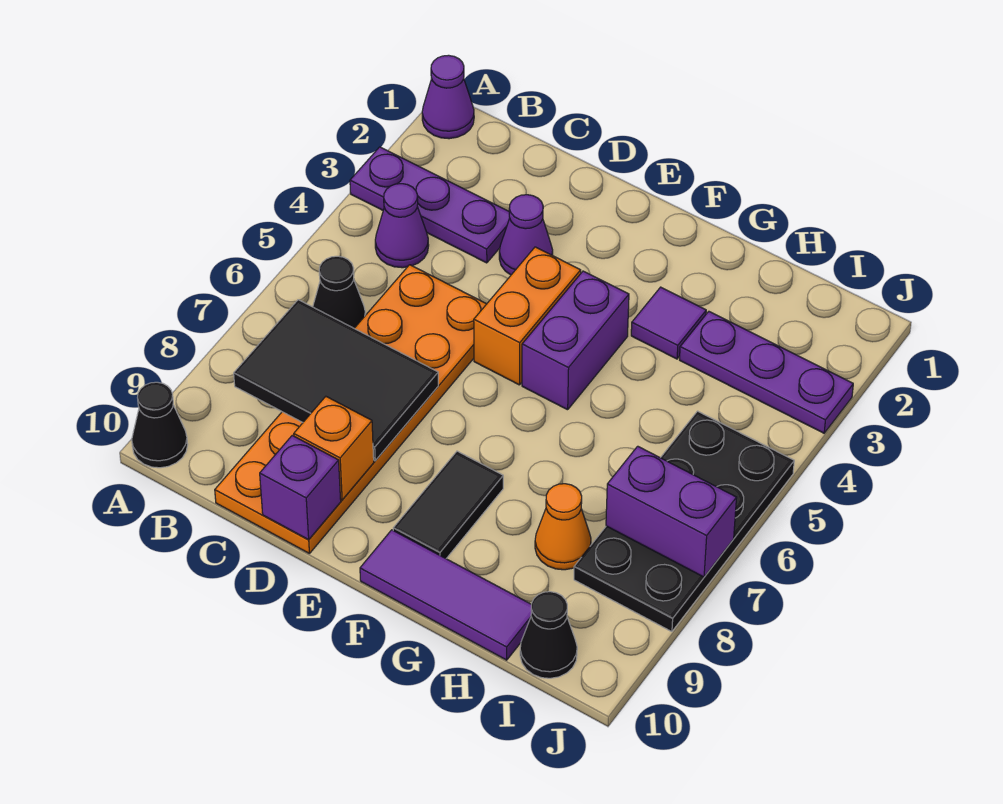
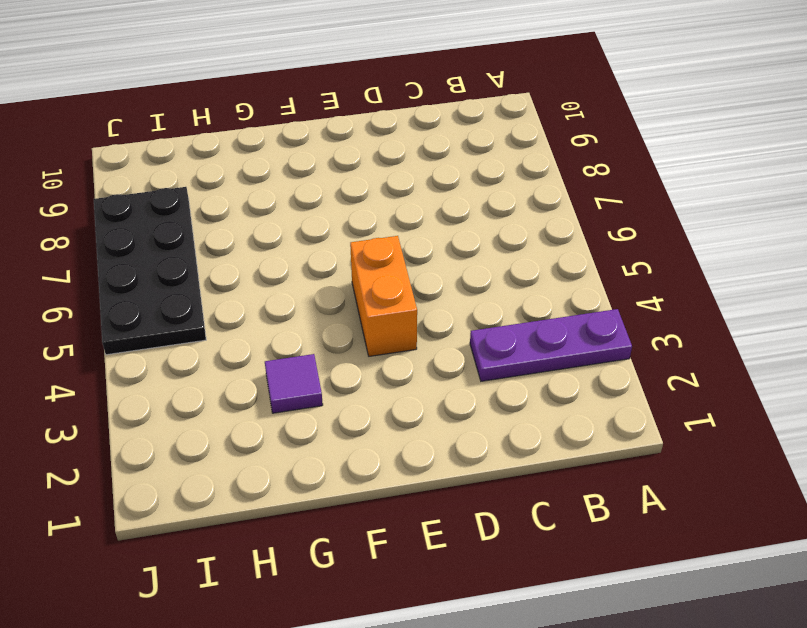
none -> purple cone A1 level 1
none -> black cone A10 level 1
none -> purple cone B4 level 1

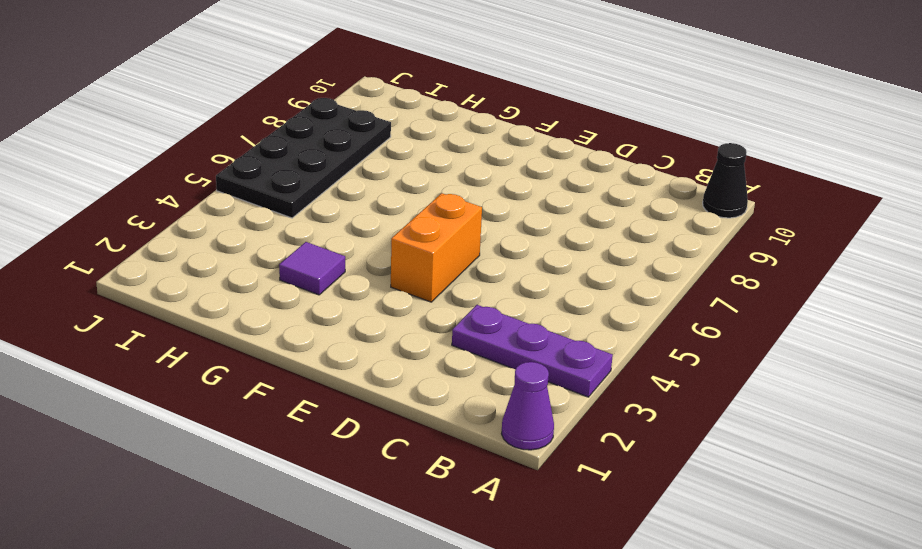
none -> purple cone B4 level 1
none -> black cone B6 level 1
none -> orange plate C5:D10 level 1

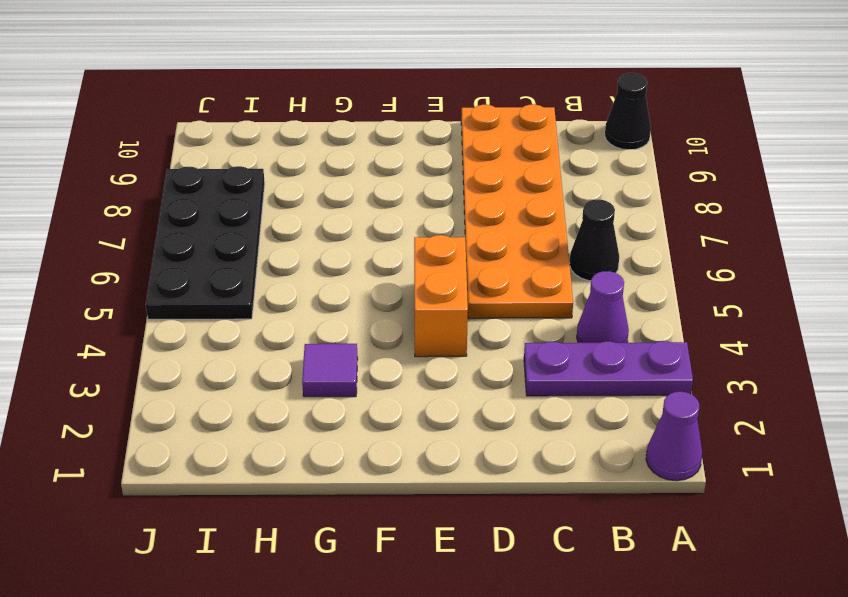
none -> purple cone D3 level 1
none -> purple brick F4:F5 level 1
none -> black tile F8:F9 level 1

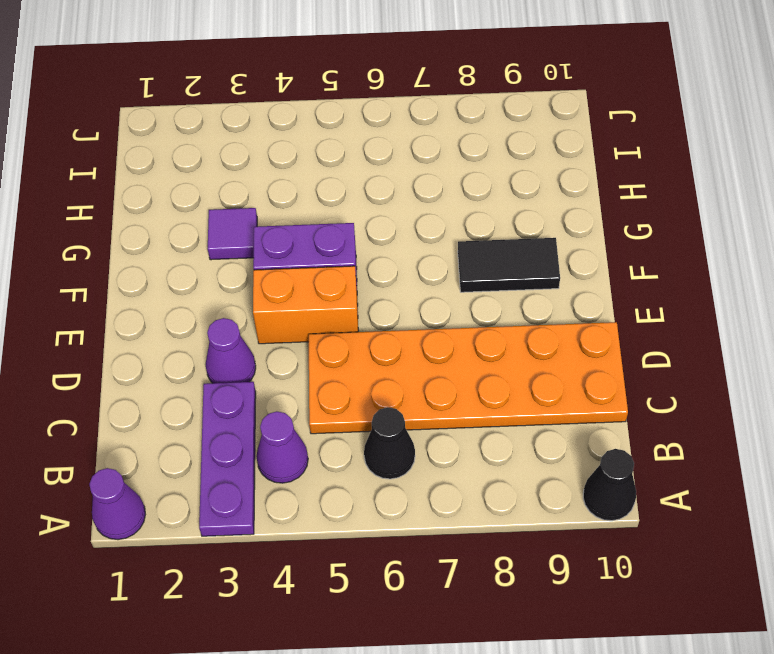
none -> purple tile F10:H10 level 1
none -> purple plate H3:J3 level 1
none -> orange cone H8 level 1

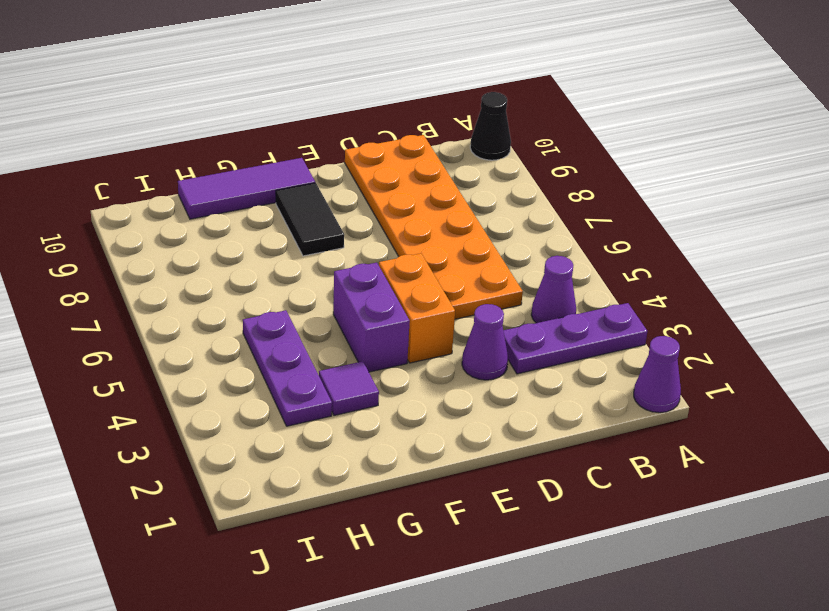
purple plate H3:H5 level 1 -> purple plate H3:J3 level 1
none -> black cone B6 level 1
none -> orange cone H8 level 1
none -> black plate I5:J8 level 1

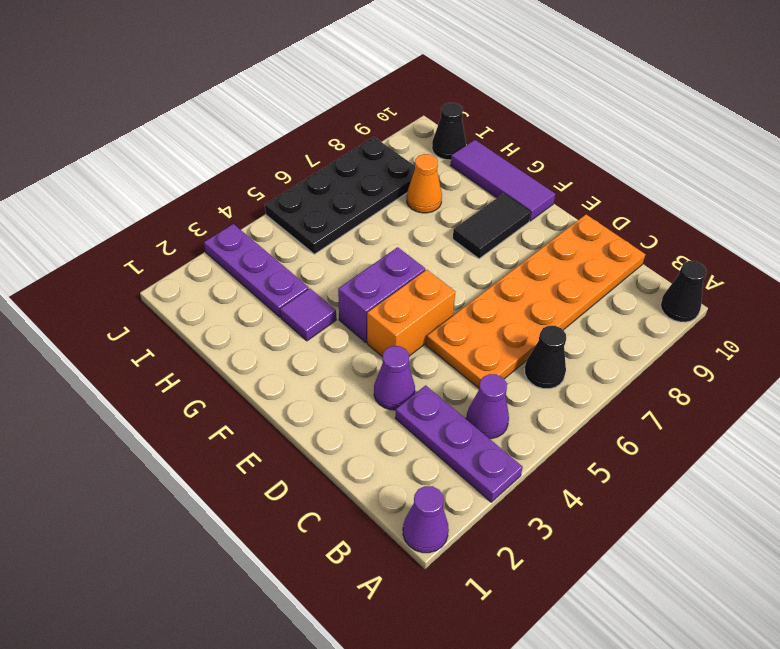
none -> black tile B7:D8 level 2
none -> orange brick D9 level 2
none -> purple brick D10 level 2

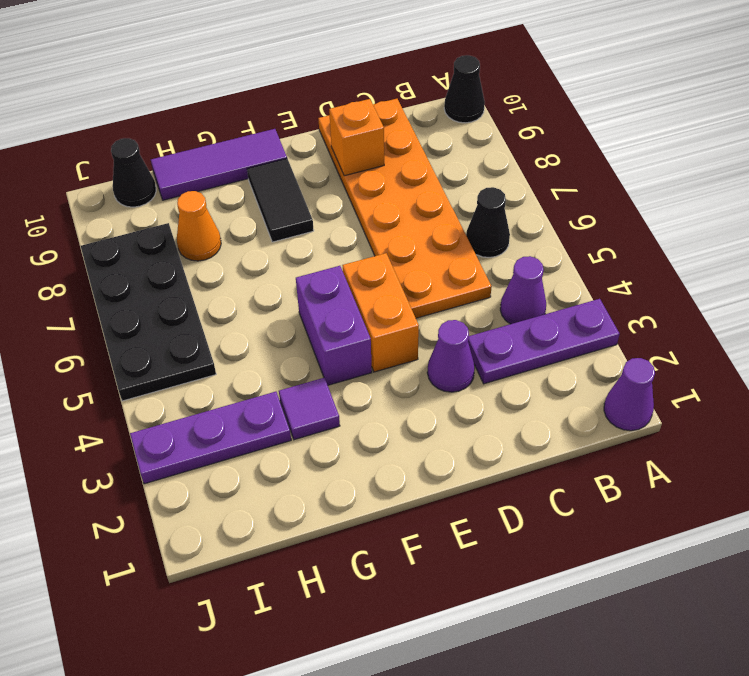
none -> black tile B7:D8 level 2
none -> purple brick D10 level 2
none -> purple brick I7:J7 level 2

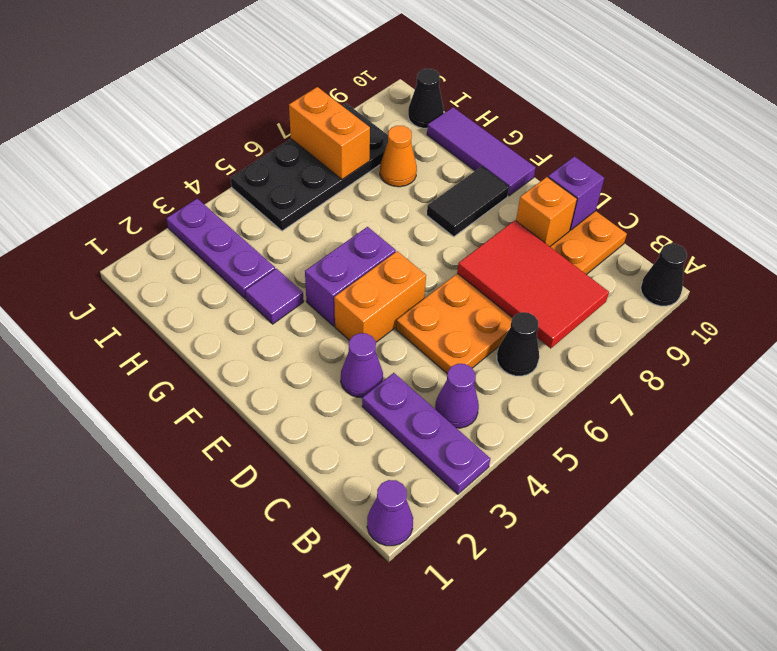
red tile B7:D8 level 2 -> black tile B7:D8 level 2
orange brick I7:J7 level 2 -> purple brick I7:J7 level 2

